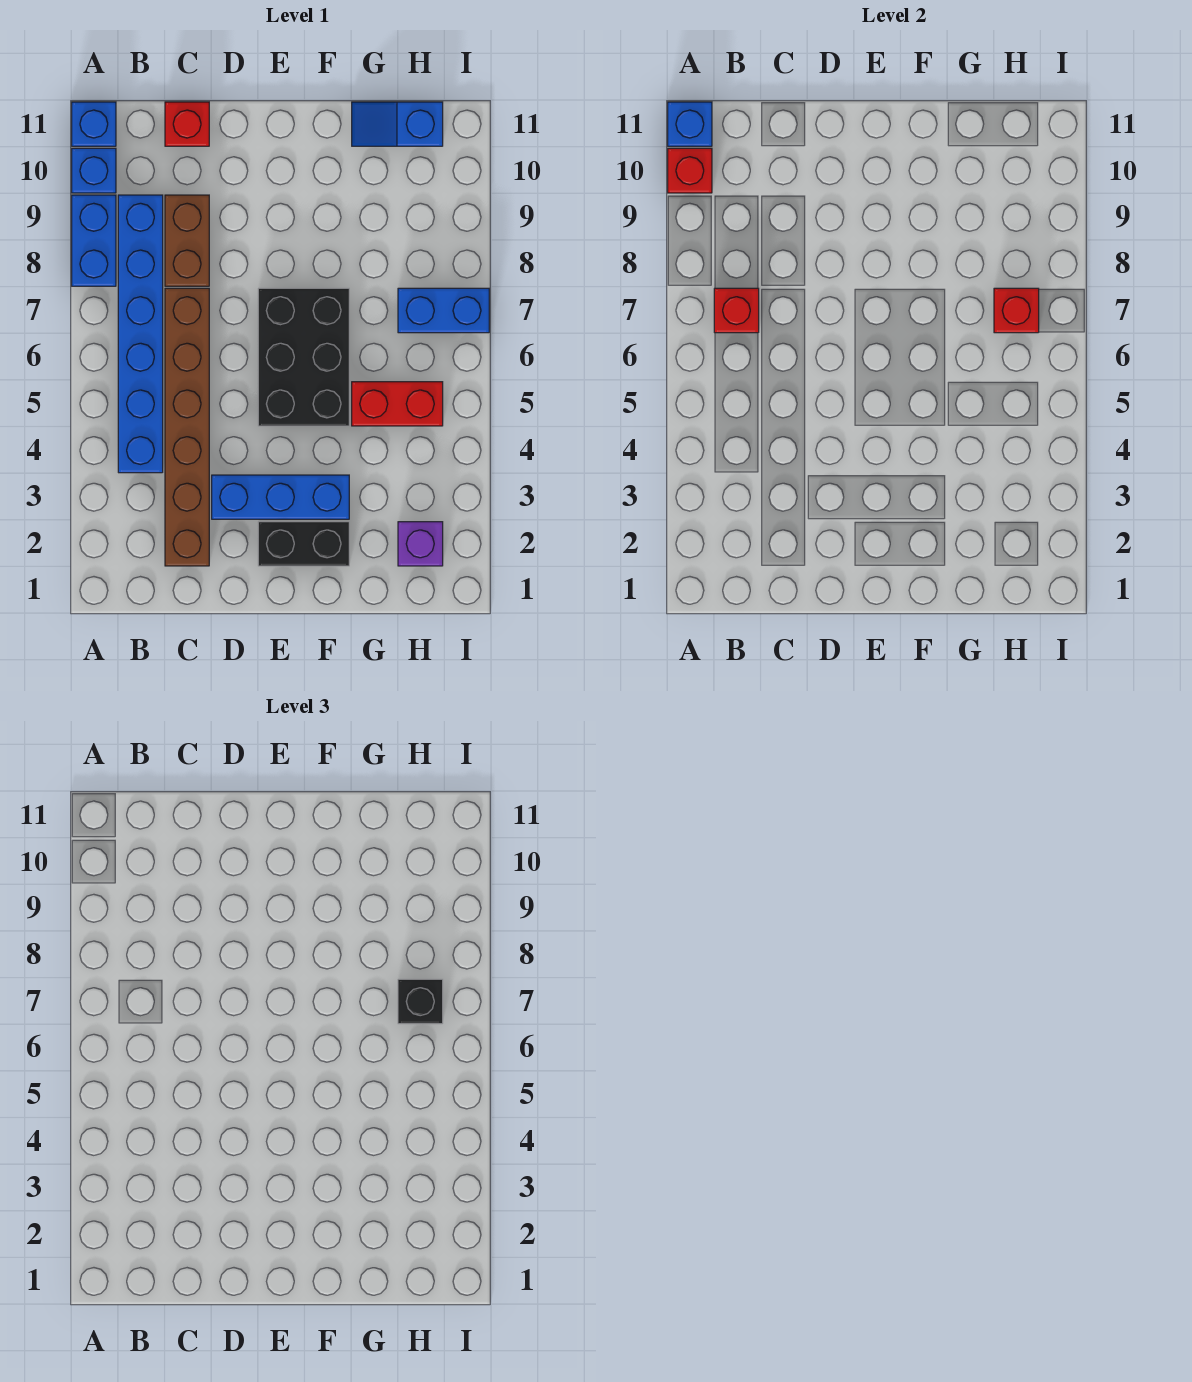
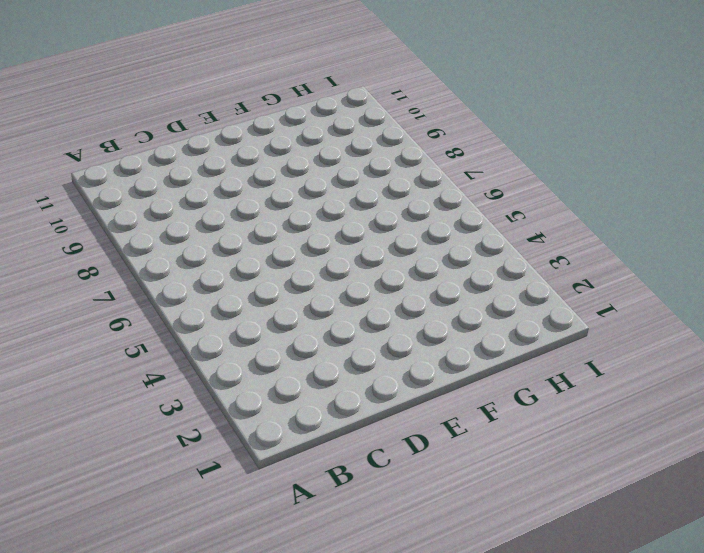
none -> blue brick A8:A9 level 1
none -> blue brick A10 level 1
none -> blue brick A11 level 1

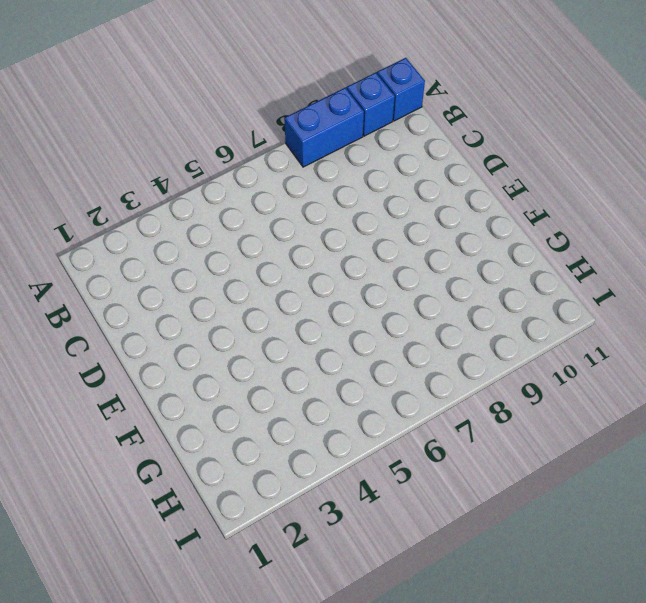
none -> blue brick B4:B9 level 1
none -> brown brick C2:C7 level 1
none -> brown brick C8:C9 level 1

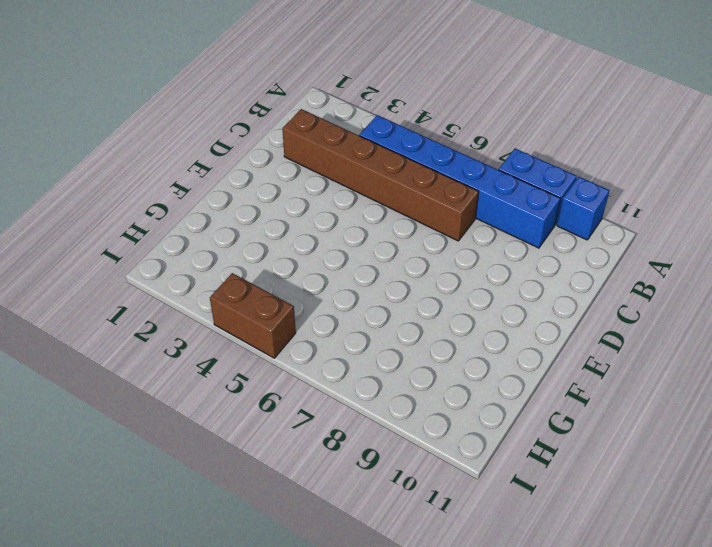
brown brick I4:I5 level 1 -> brown brick C8:C9 level 1
none -> blue brick A11 level 1
none -> red brick C11 level 1
none -> blue brick D3:F3 level 1

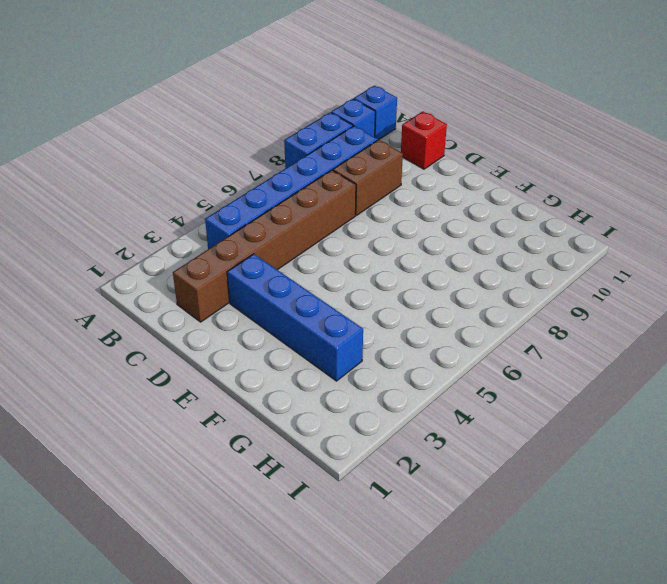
blue brick D3:G3 level 1 -> blue brick D3:F3 level 1
none -> black brick E2:F2 level 1
none -> black brick E5:F7 level 1
none -> red brick G5:H5 level 1

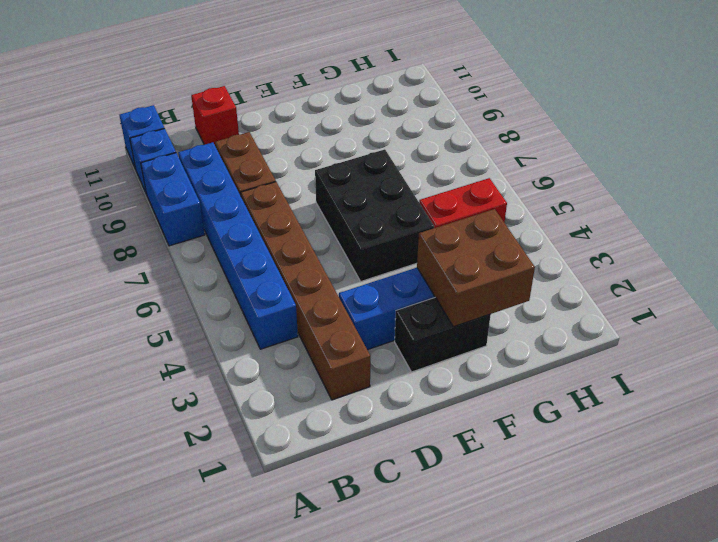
brown brick F2:G3 level 2 -> none
none -> blue slope G11:H11 level 1 top H
none -> purple brick H2 level 1
none -> blue brick H7:I7 level 1

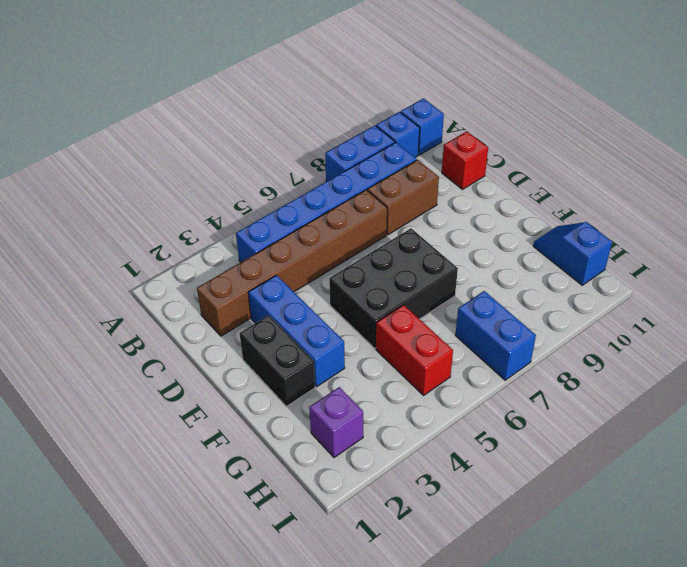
none -> red brick A10 level 2
none -> blue brick A11 level 2
none -> red brick B7 level 2

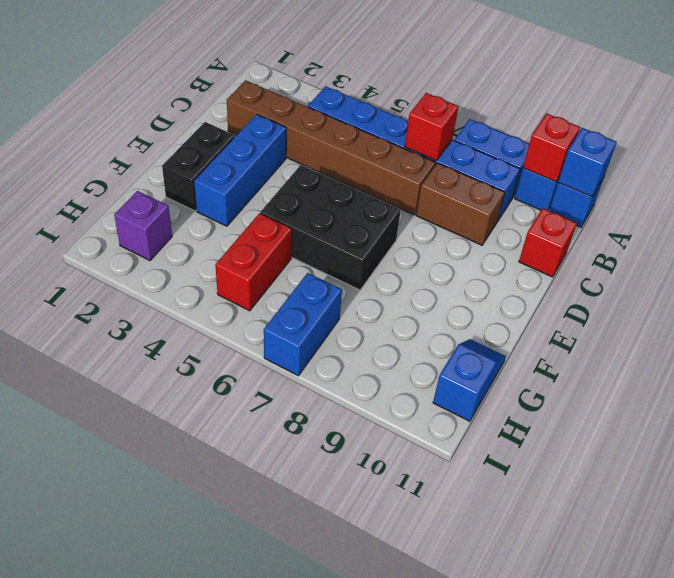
none -> red brick H7 level 2
none -> black brick H7 level 3

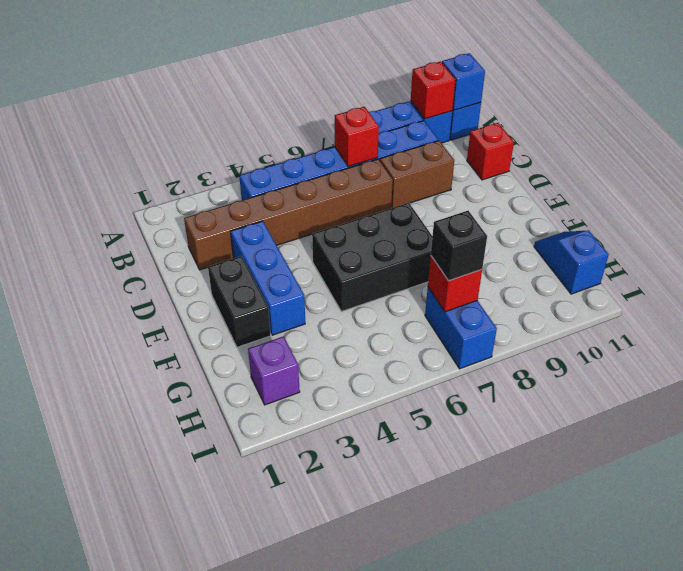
none -> red brick G5:H5 level 1

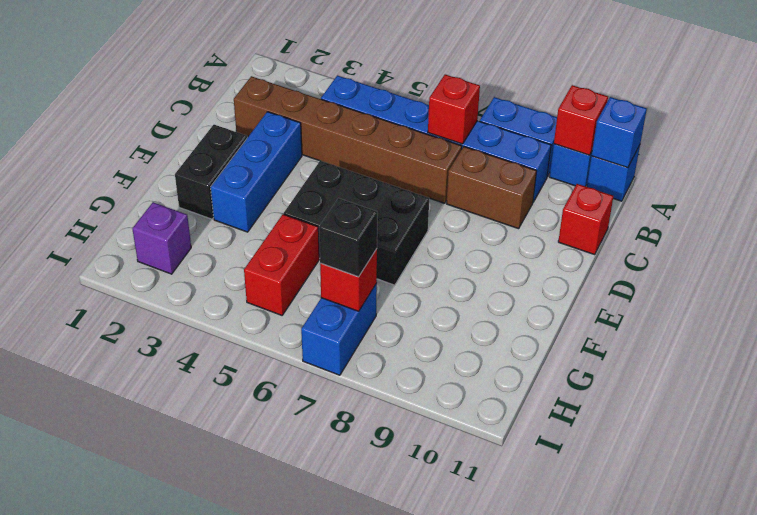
none -> blue slope G11:H11 level 1 top H

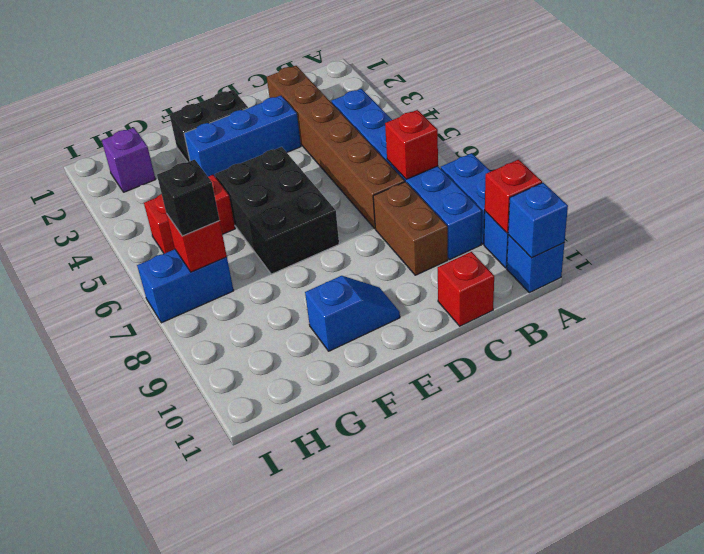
blue slope E10:F10 level 1 top F -> blue slope G11:H11 level 1 top H

